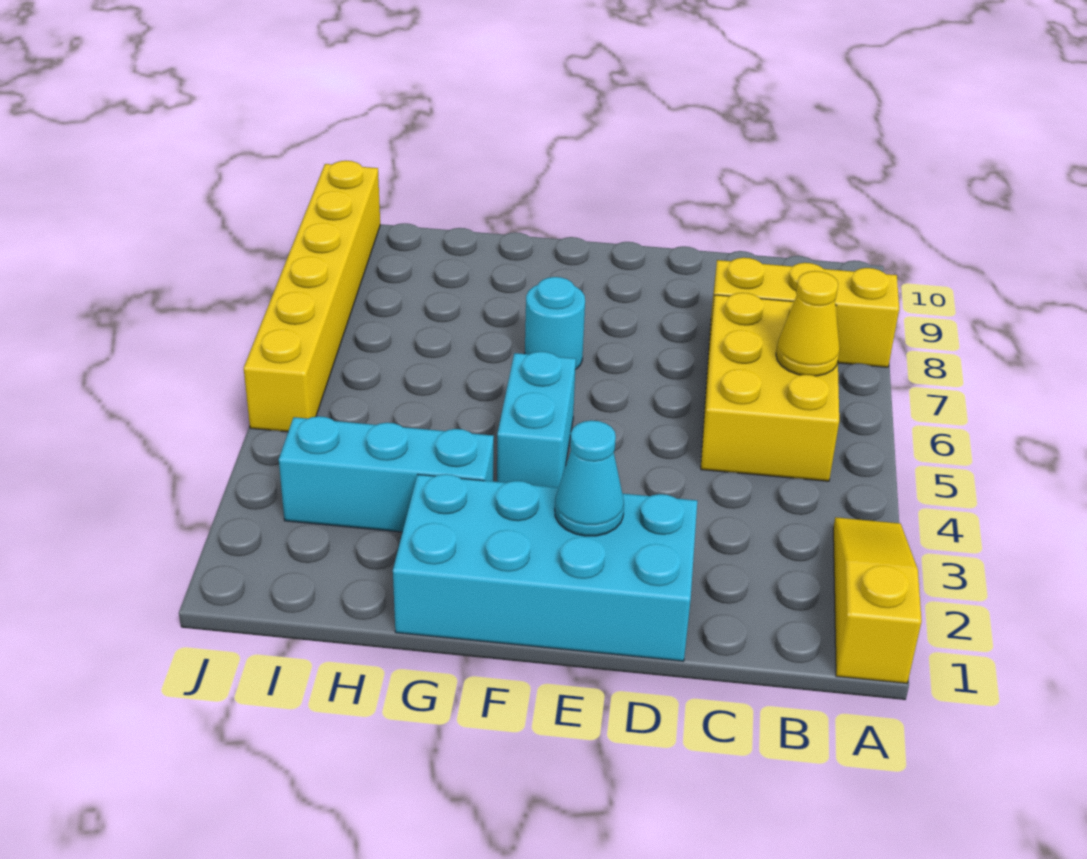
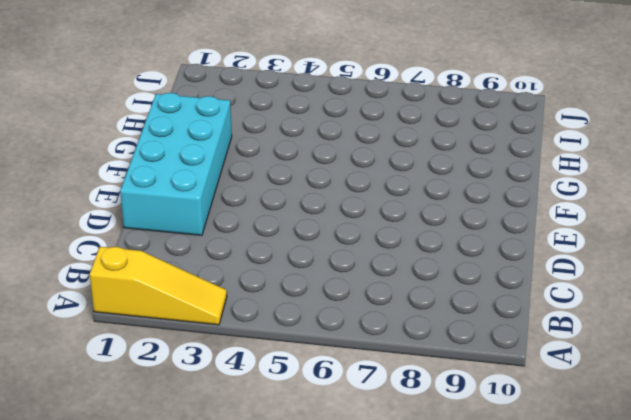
none -> yellow brick A8:C8 level 1
none -> yellow brick B5:C7 level 1

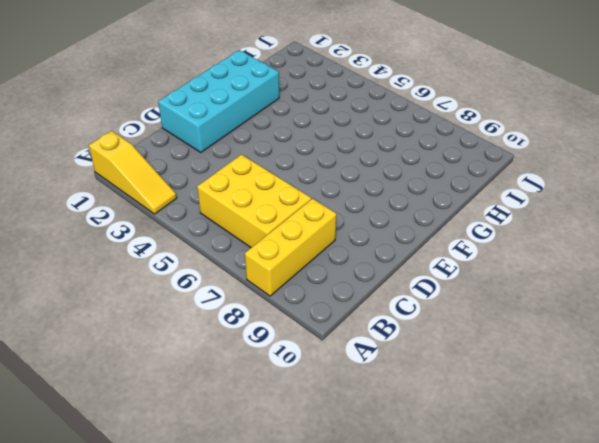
none -> cyan brick F4:F5 level 1
none -> cyan round brick F7 level 1

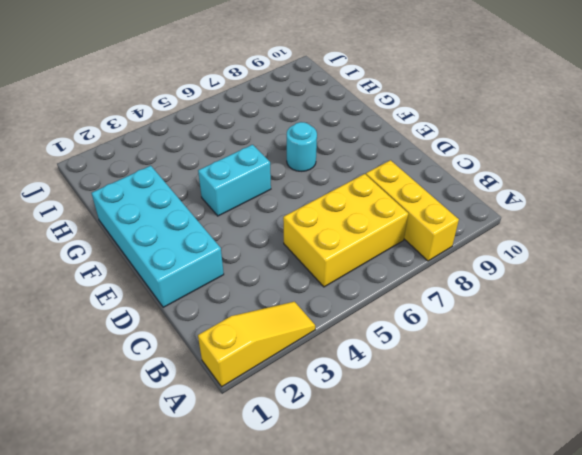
none -> cyan brick G3:I3 level 1
none -> yellow brick J5:J10 level 1

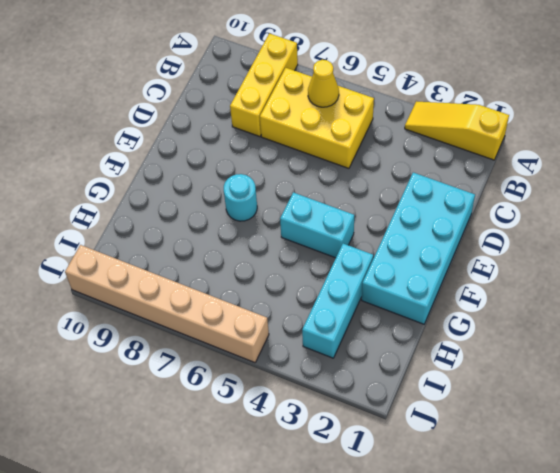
tan brick J5:J10 level 1 -> yellow brick J5:J10 level 1
none -> cyan cone E2 level 2

